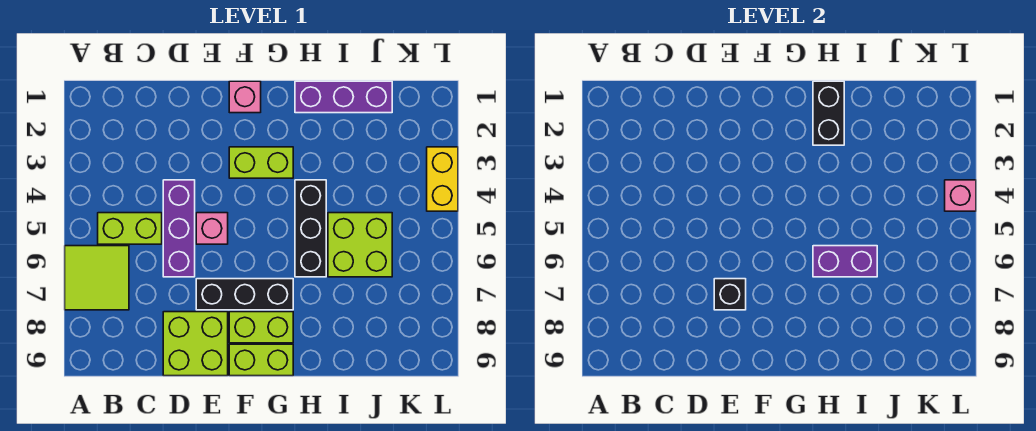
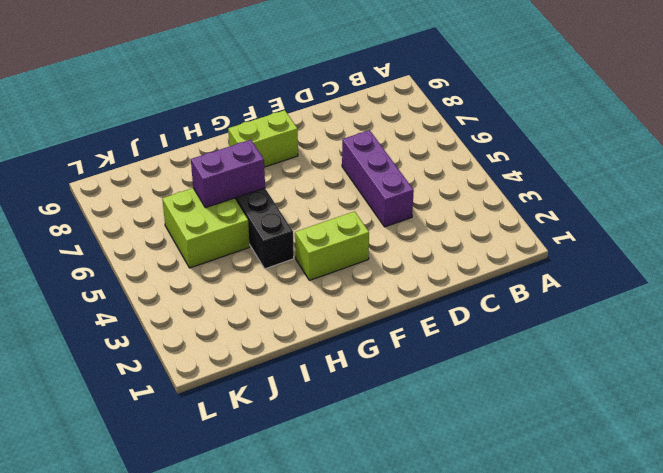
none -> lime tile A6:B7 level 1
none -> lime brick B5:C5 level 1
none -> lime brick D8:E9 level 1

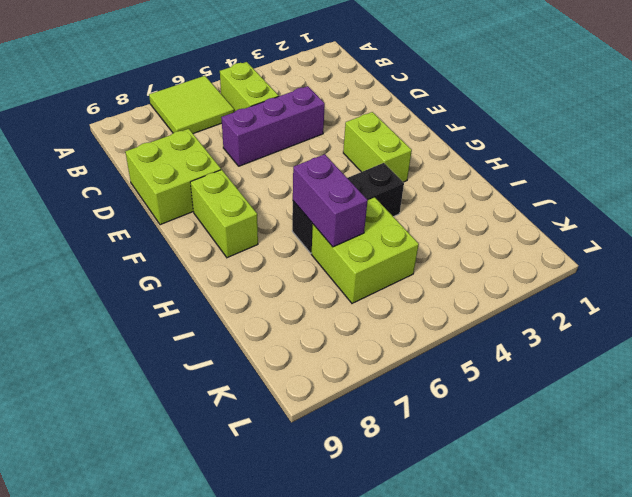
none -> pink brick E5 level 1
none -> black brick E7:G7 level 1
none -> pink brick F1 level 1

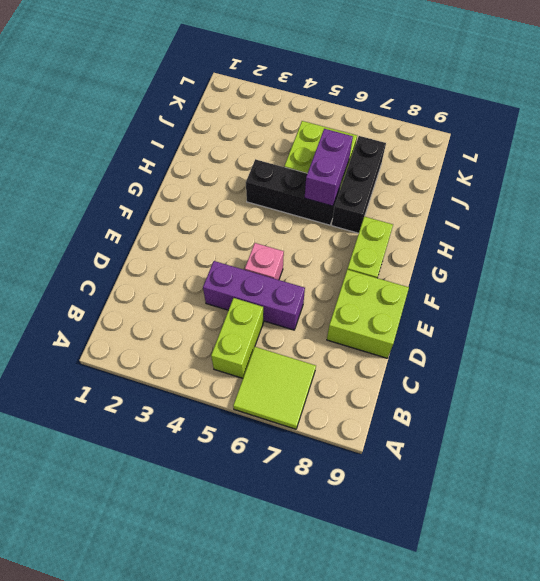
black brick H7:J7 level 1 -> black brick E7:G7 level 1
none -> pink brick F1 level 1
none -> lime brick F3:G3 level 1
none -> lime brick F9:G9 level 1

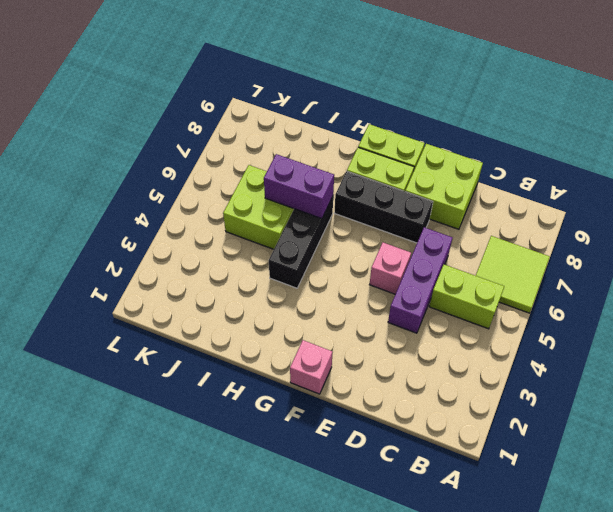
none -> lime brick F3:G3 level 1
none -> purple brick H1:J1 level 1
none -> yellow brick L3:L4 level 1

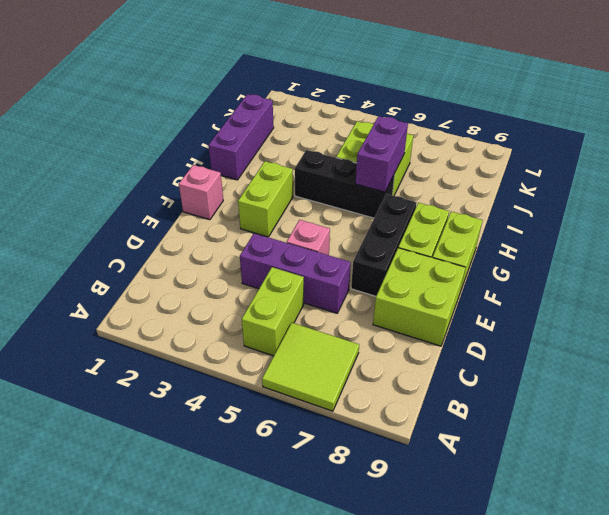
none -> yellow brick L3:L4 level 1
none -> black brick E7 level 2
none -> black brick H1:H2 level 2

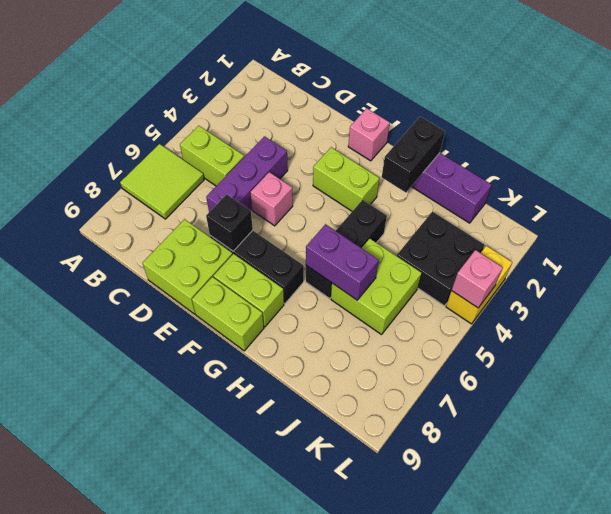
black brick J3:K4 level 1 -> none

